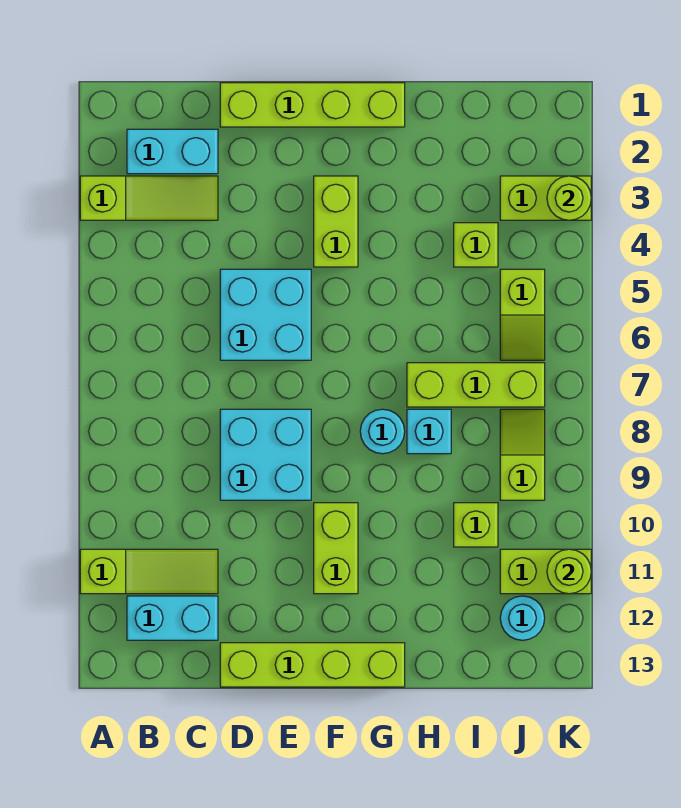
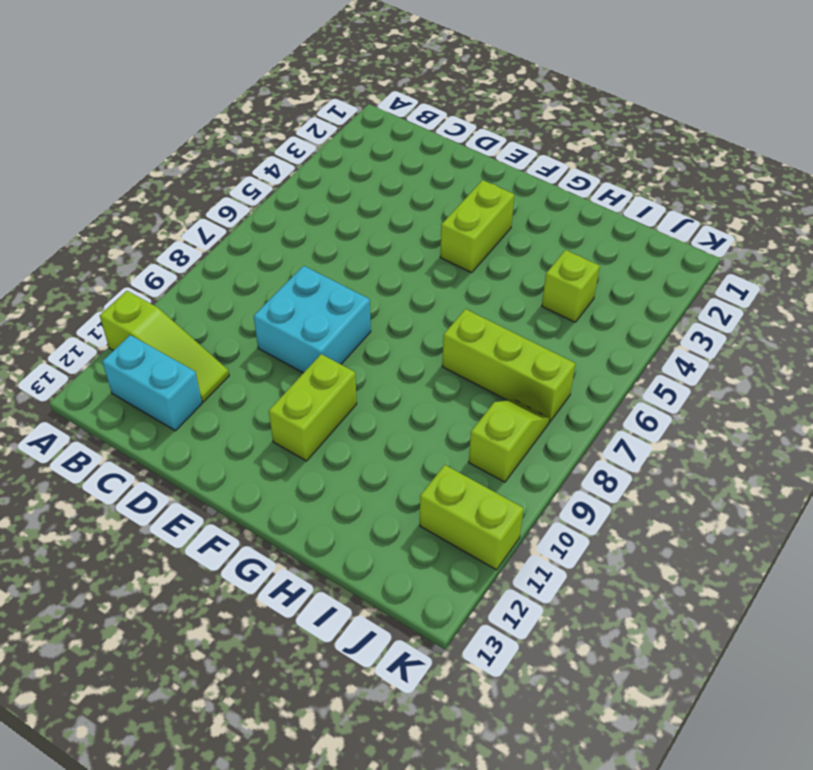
none -> lime slope A3:C3 level 1 top A
none -> cyan brick B2:C2 level 1
none -> lime brick D1:G1 level 1

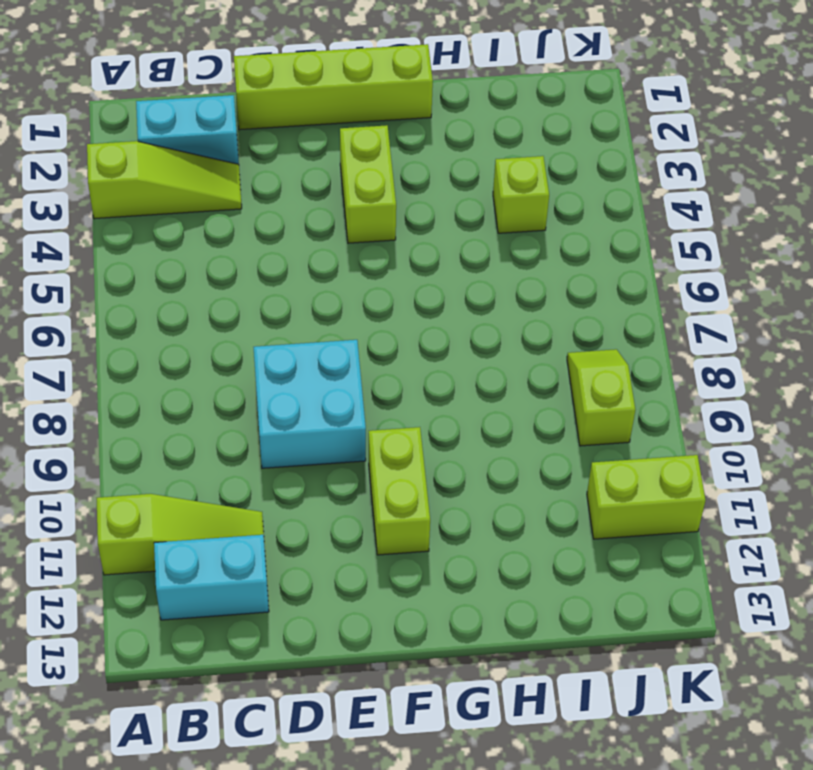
none -> cyan brick D5:E6 level 1
none -> lime brick D13:G13 level 1
none -> cyan round brick G8 level 1

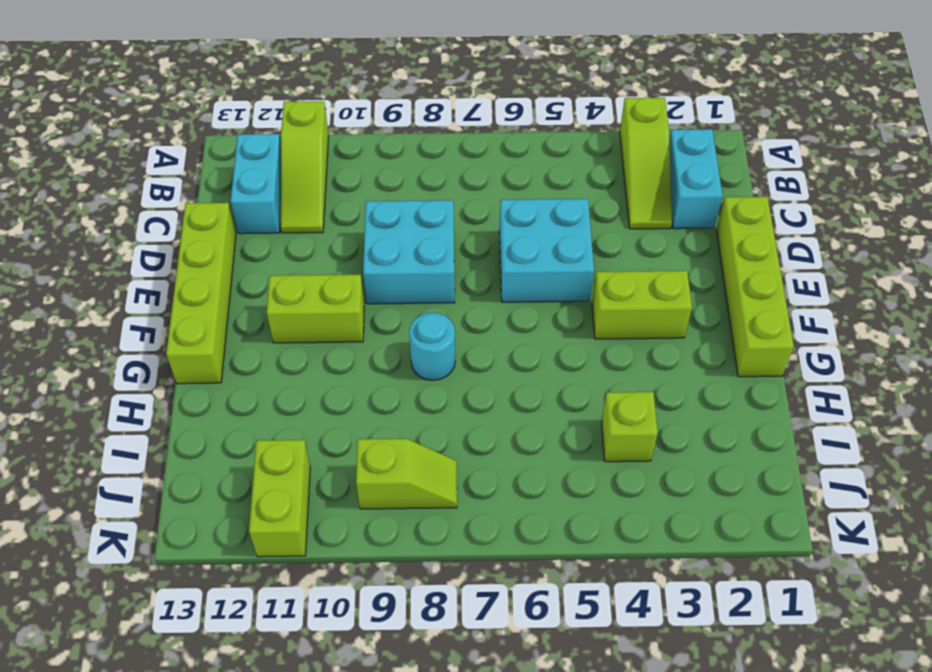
none -> lime brick H7:J7 level 1
none -> cyan brick H8 level 1
none -> lime brick I10 level 1

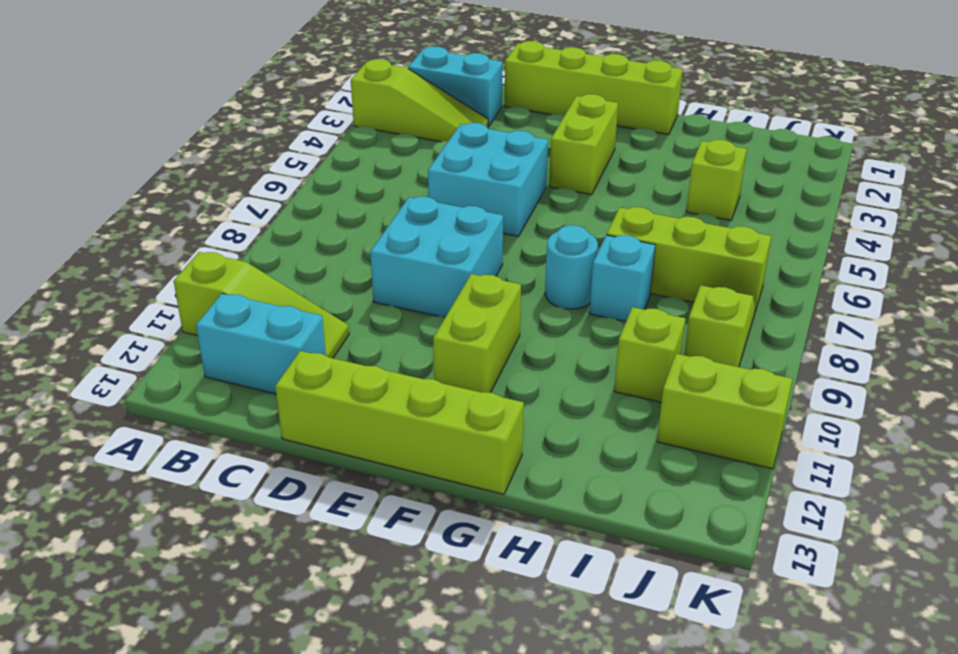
none -> lime brick J3:K3 level 1
none -> lime slope J5:J6 level 1 top 5
none -> cyan round brick J12 level 1

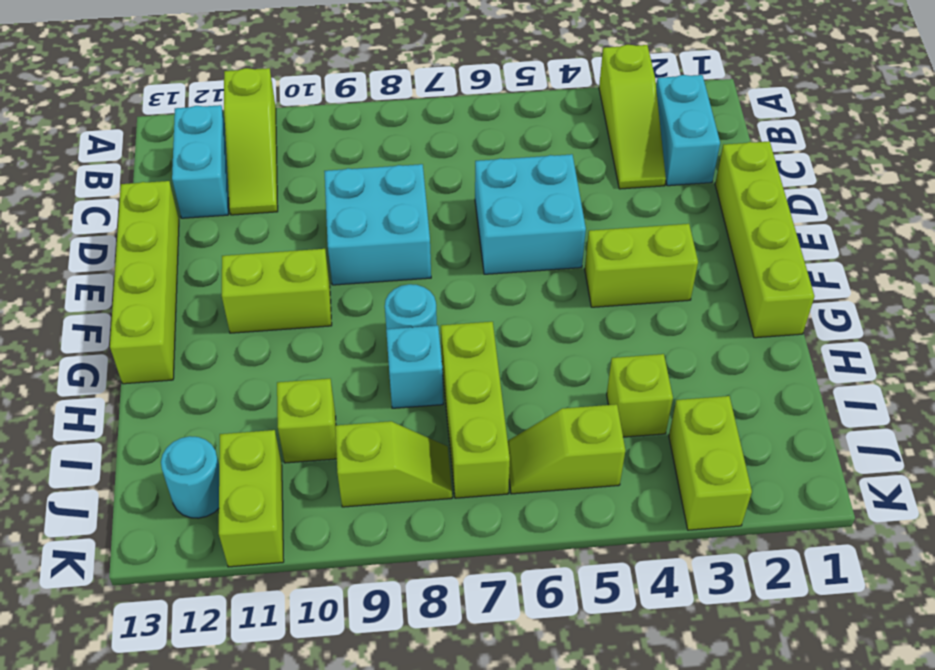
none -> lime round brick K3 level 2
none -> lime round brick K11 level 2

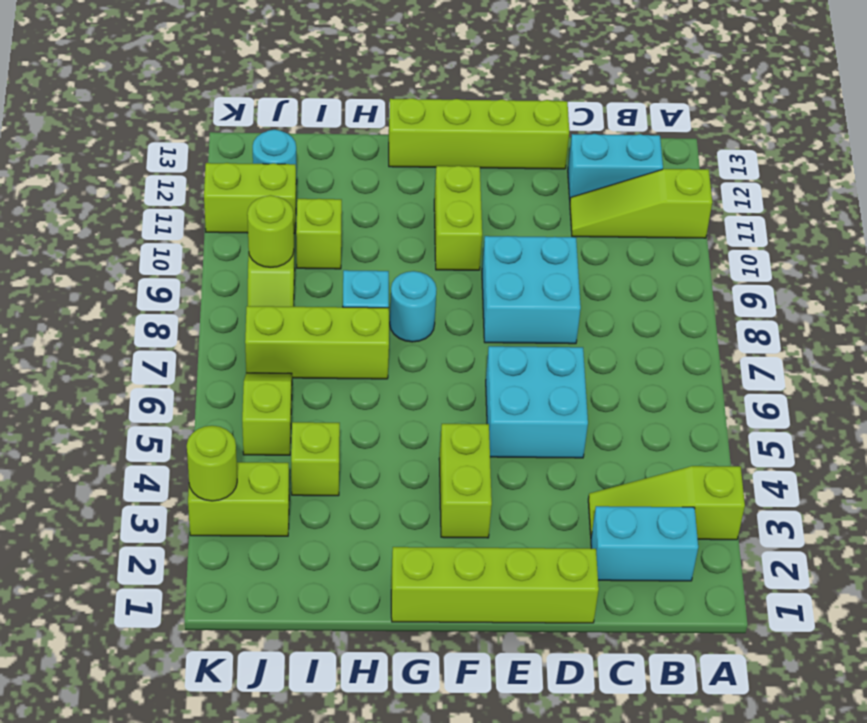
lime round brick J9 level 2 -> lime round brick K11 level 2

